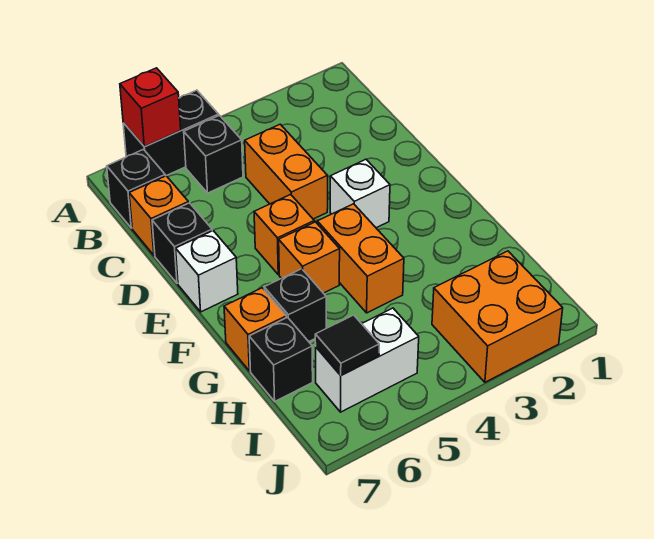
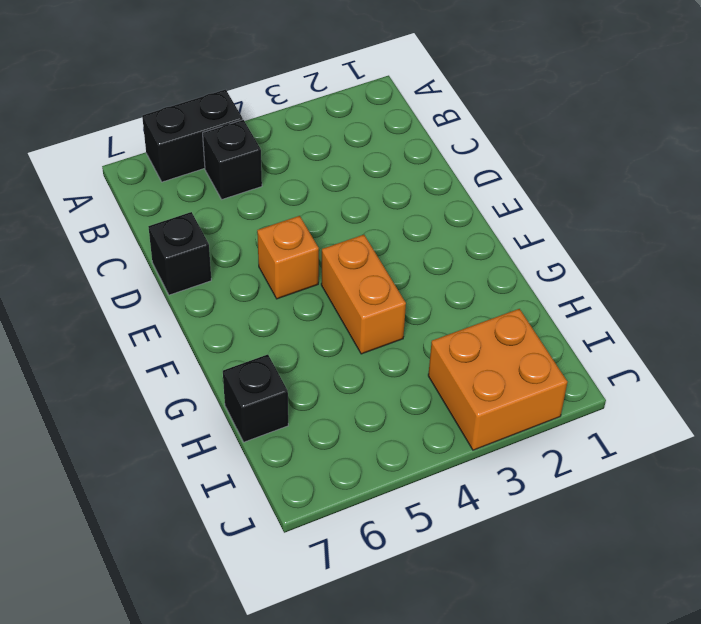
none -> black brick B7 level 1
none -> orange brick C4:D4 level 1
none -> orange brick C7 level 1

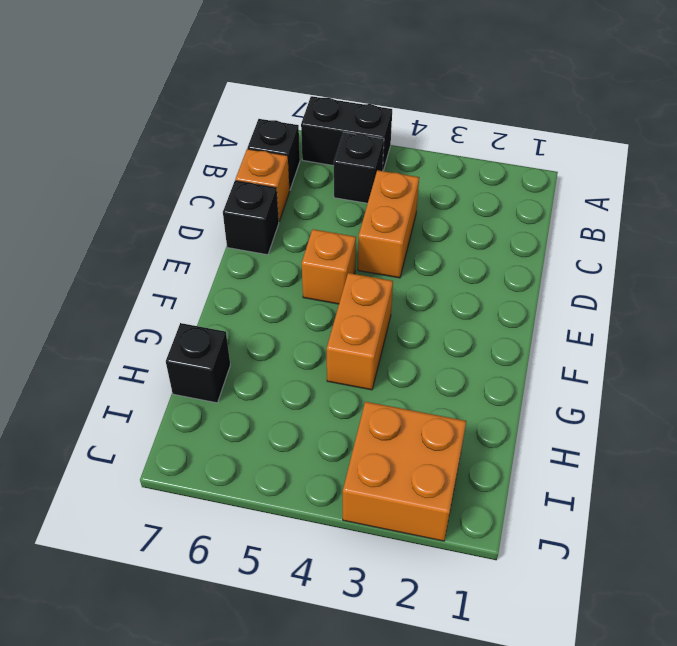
none -> white brick E3 level 1
none -> white brick E7 level 1
none -> orange brick F5 level 1

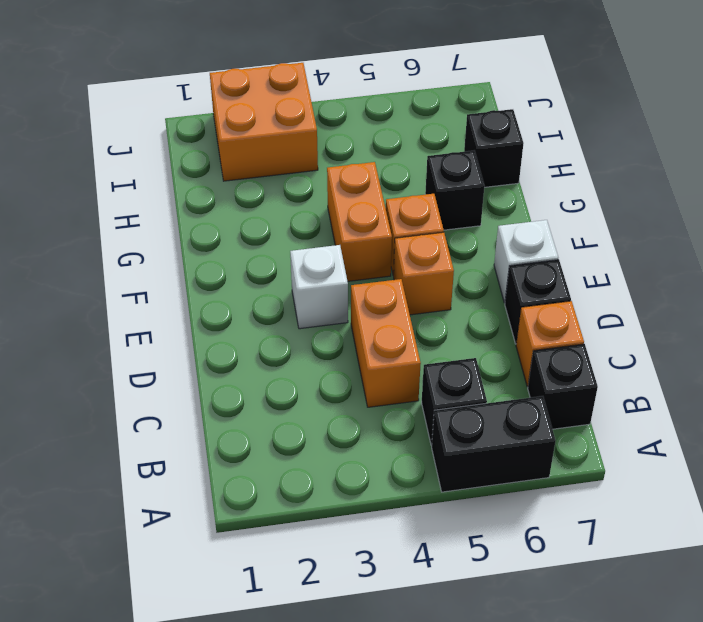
none -> orange brick G7 level 1
none -> white brick I5:I6 level 1
none -> red brick A6 level 2

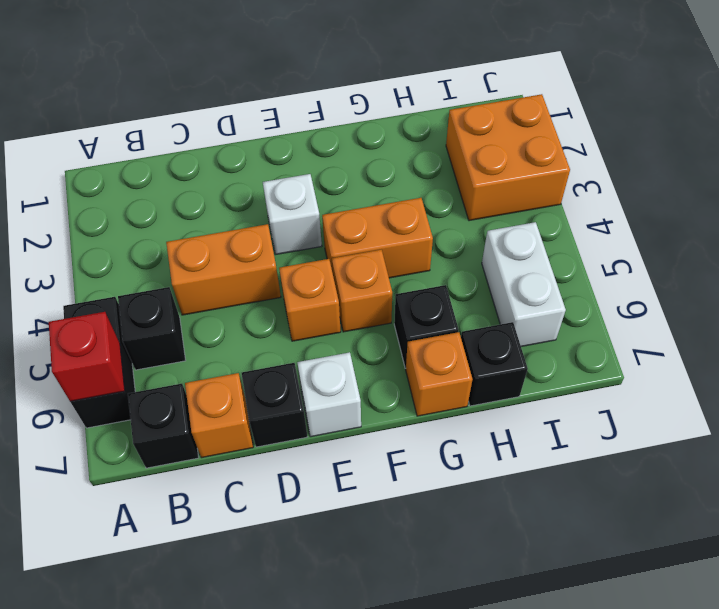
none -> black tile I6 level 2

